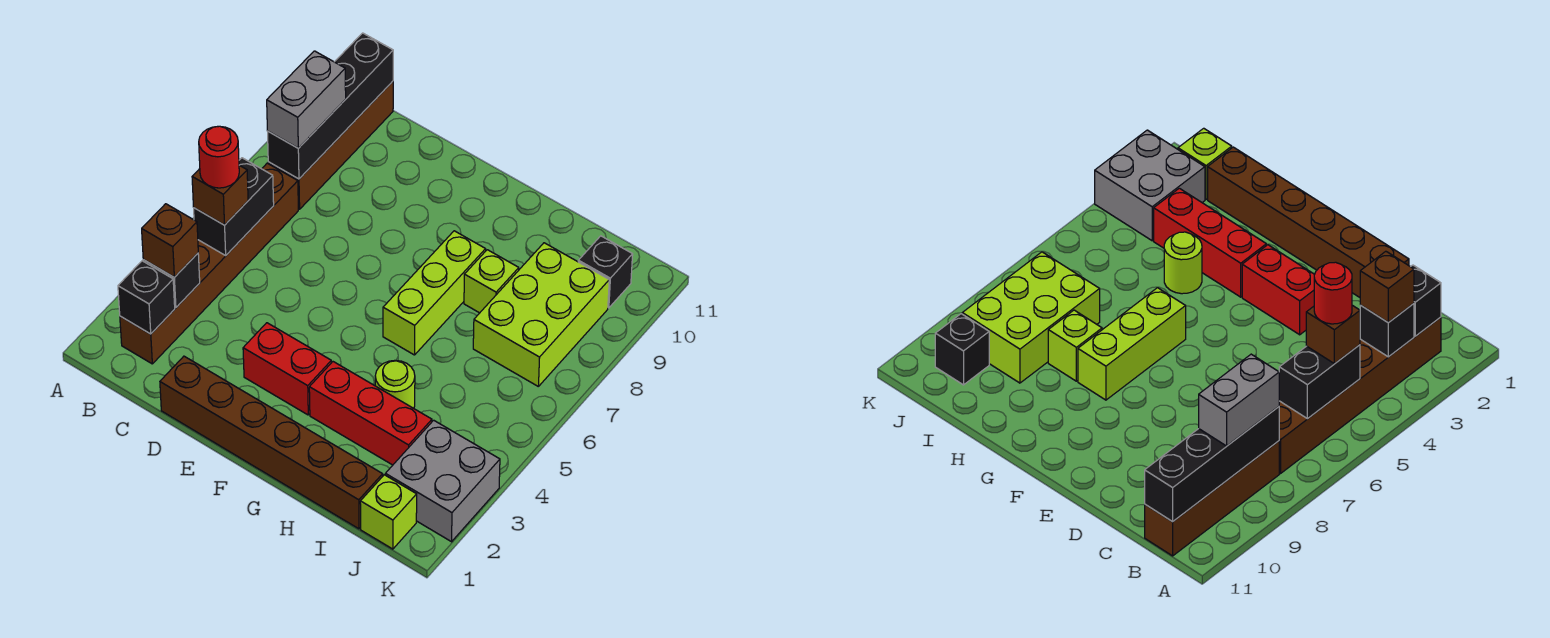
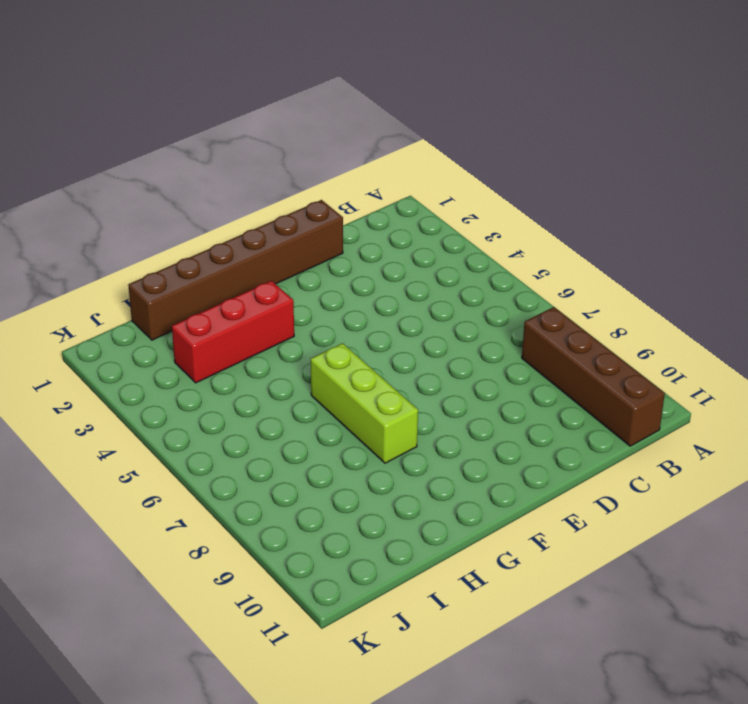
none -> brown brick B2:B7 level 1
none -> red brick E3:F3 level 1
none -> lime round brick H4 level 1

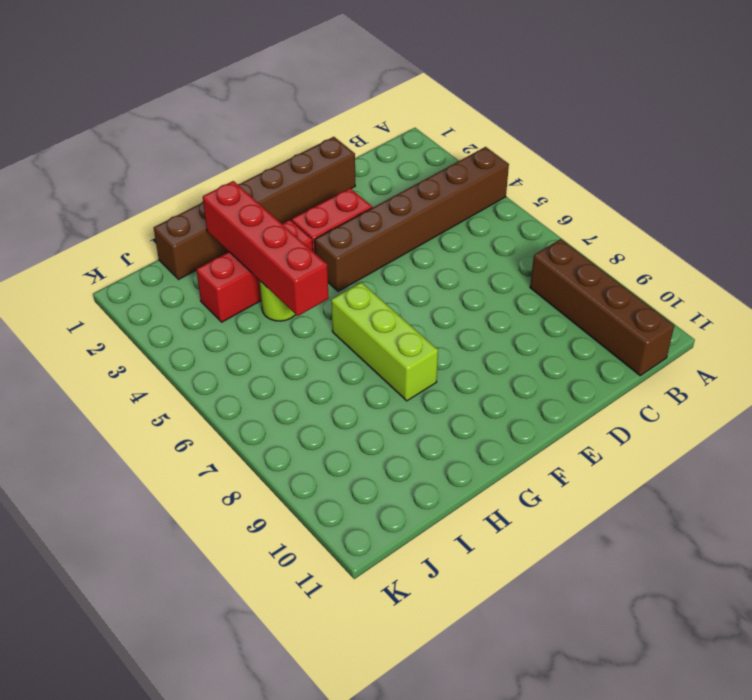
brown brick A4:F4 level 1 -> brown brick B2:B7 level 1
red brick H2:H5 level 2 -> none
none -> lime brick H8 level 1
none -> lime brick I7:J9 level 1
none -> lime brick J1 level 1

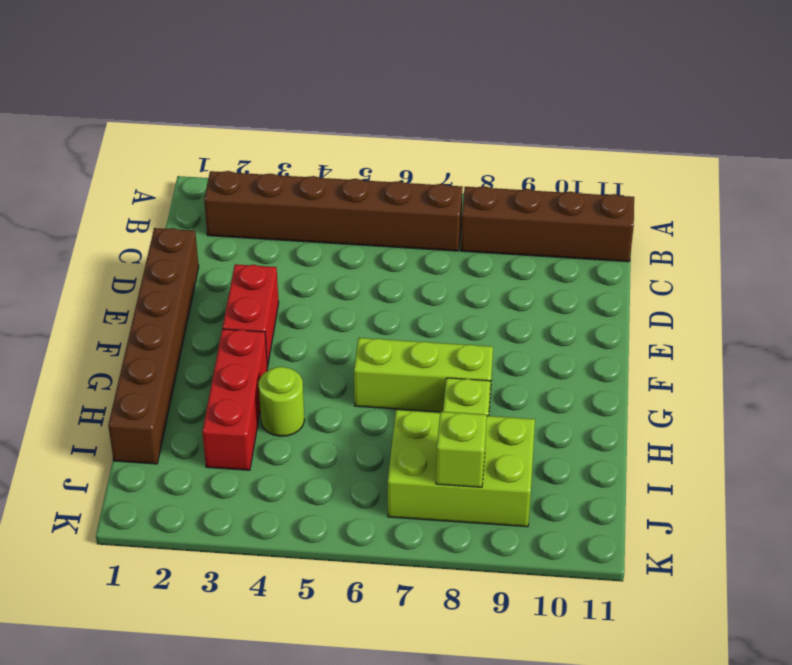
lime brick J8 level 2 -> lime brick J1 level 1
none -> grey brick J2:K3 level 1
none -> black brick J10 level 1
none -> black brick B2 level 2

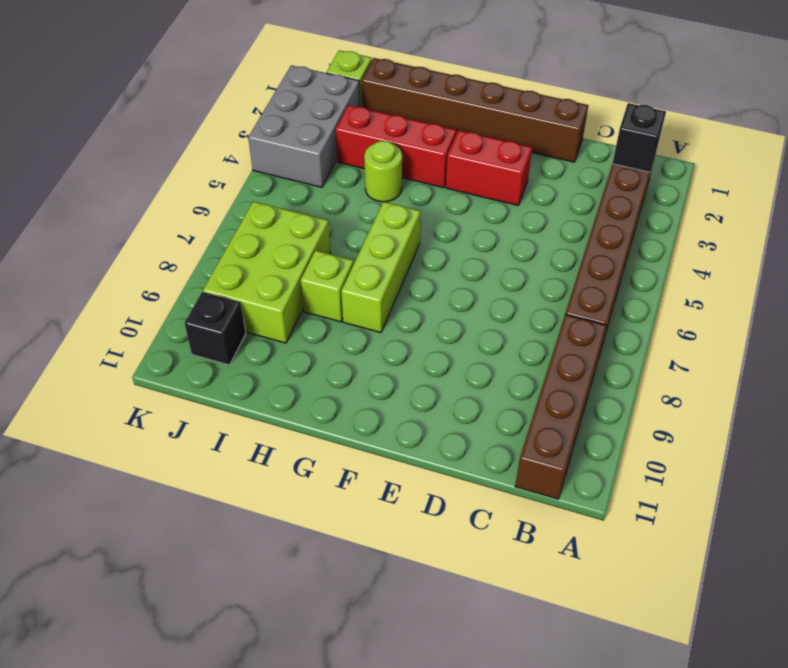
grey brick J2:K4 level 1 -> grey brick J2:K3 level 1
none -> black brick B3 level 2
none -> black brick B5:B6 level 2
none -> black brick B8:B11 level 2

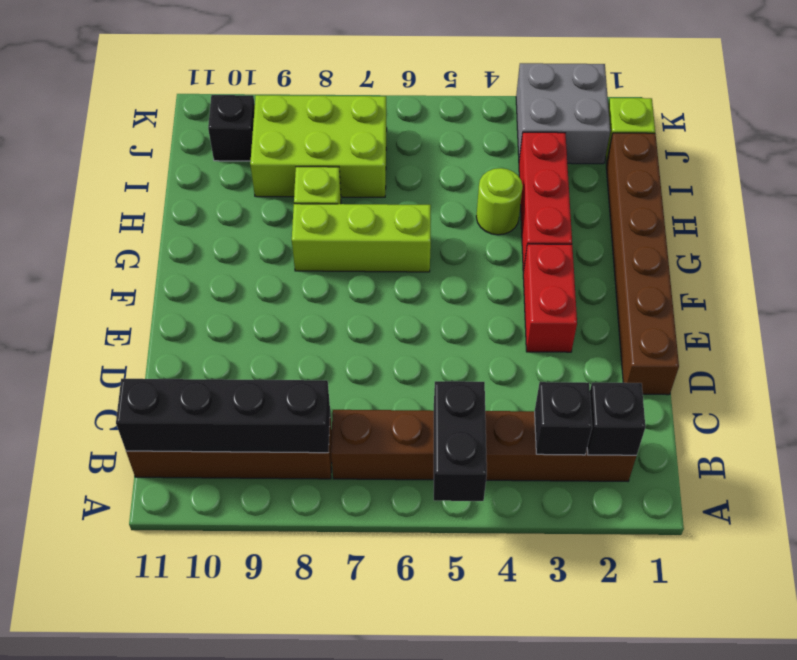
black brick A5:B5 level 2 -> black brick B5:B6 level 2
none -> brown brick B3 level 3
none -> brown brick B5 level 3
none -> grey brick B8:B9 level 3

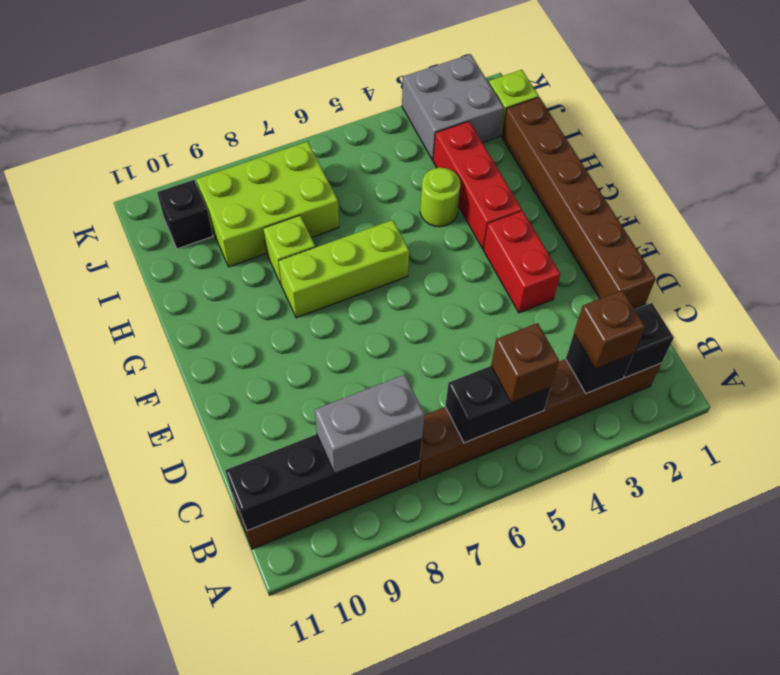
none -> red round brick B5 level 4

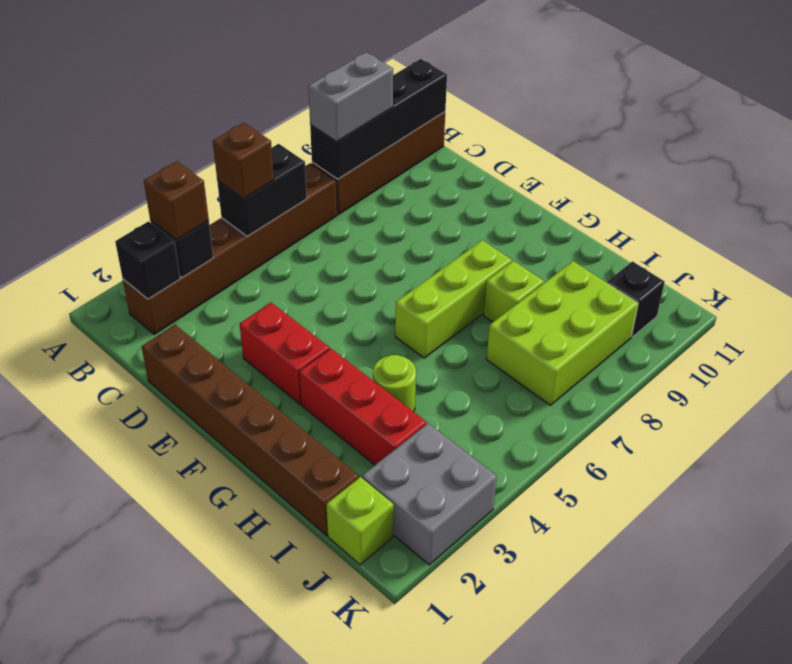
none -> red round brick B5 level 4

